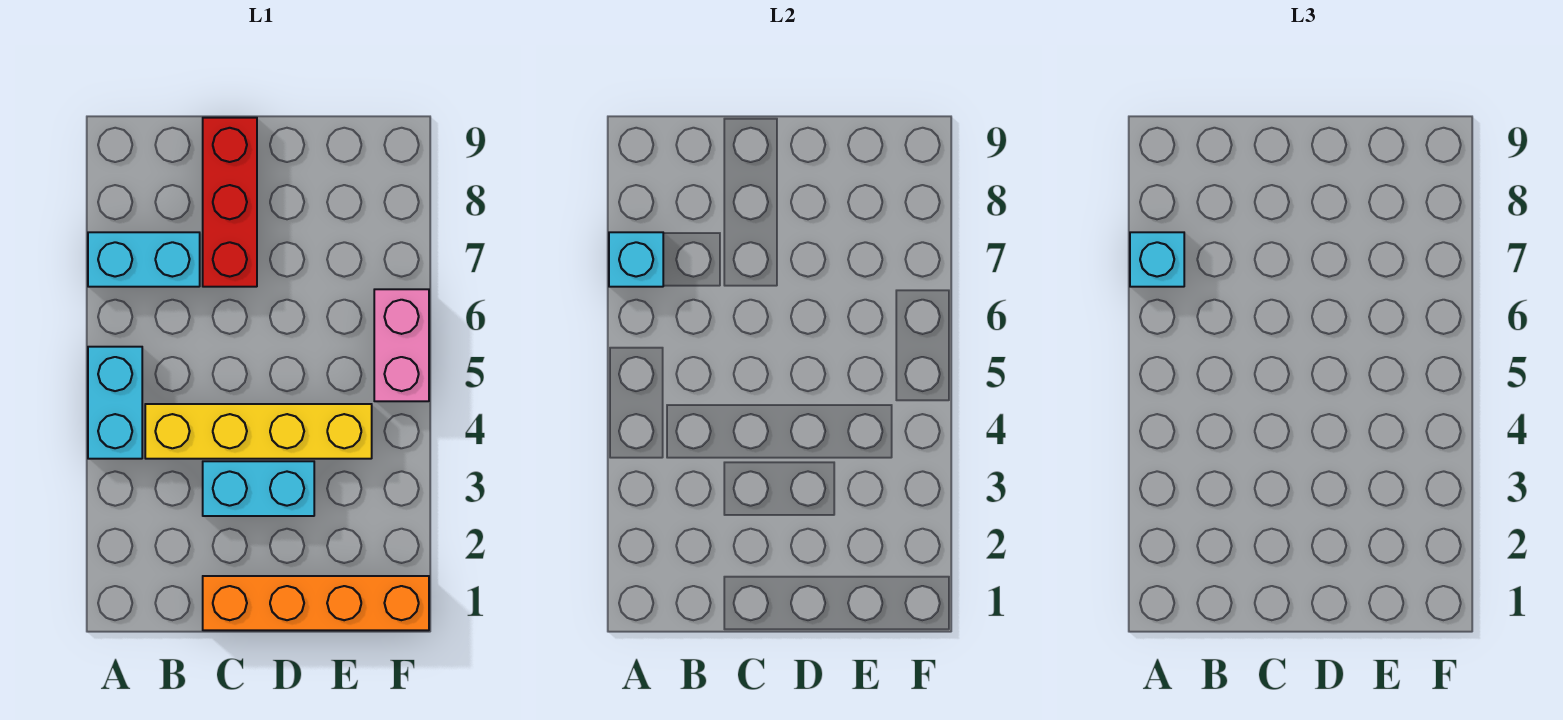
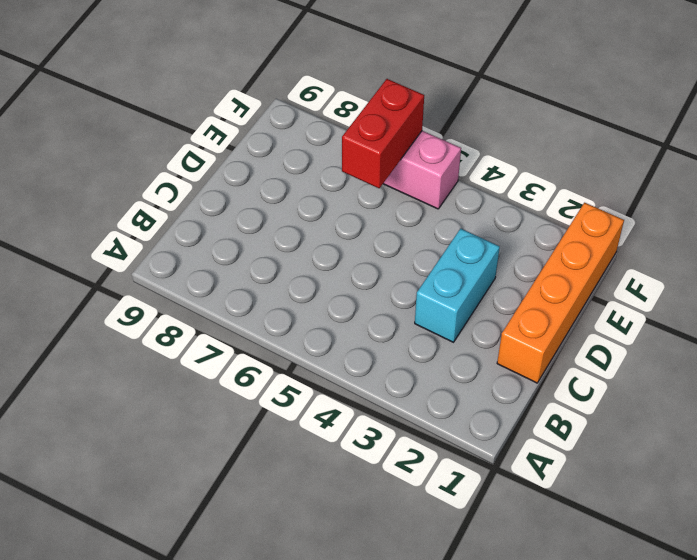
red brick E6:F6 level 2 -> none
none -> cyan brick A4:A5 level 1
none -> cyan brick A7:B7 level 1

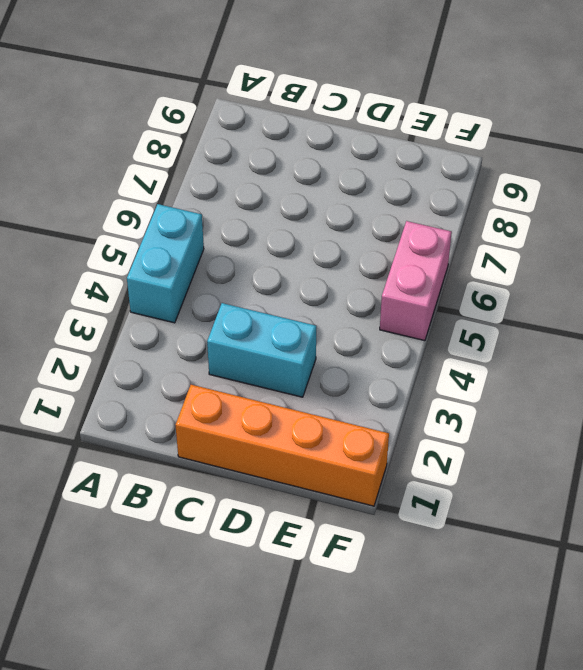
none -> cyan brick A7:B7 level 1
none -> yellow brick B4:E4 level 1

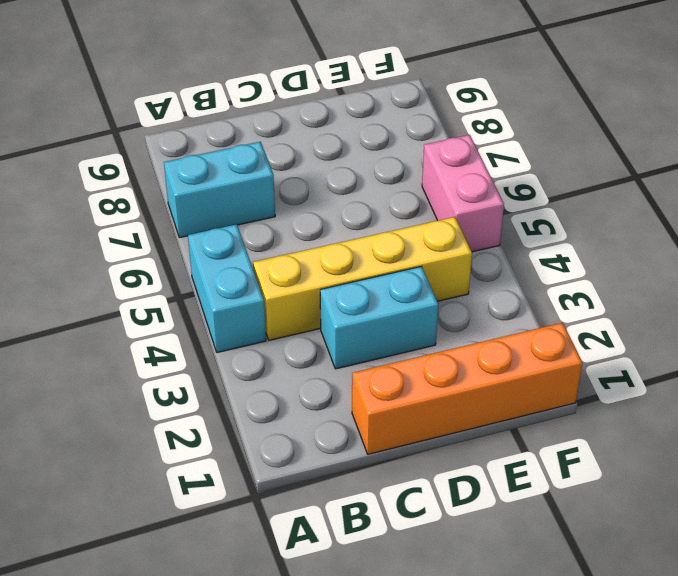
none -> red brick C7:C9 level 1
none -> cyan brick A7 level 2

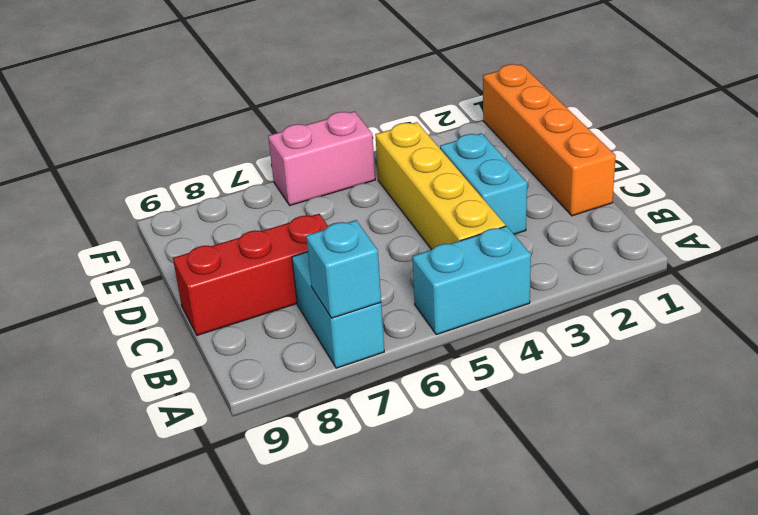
none -> cyan brick A7 level 3

